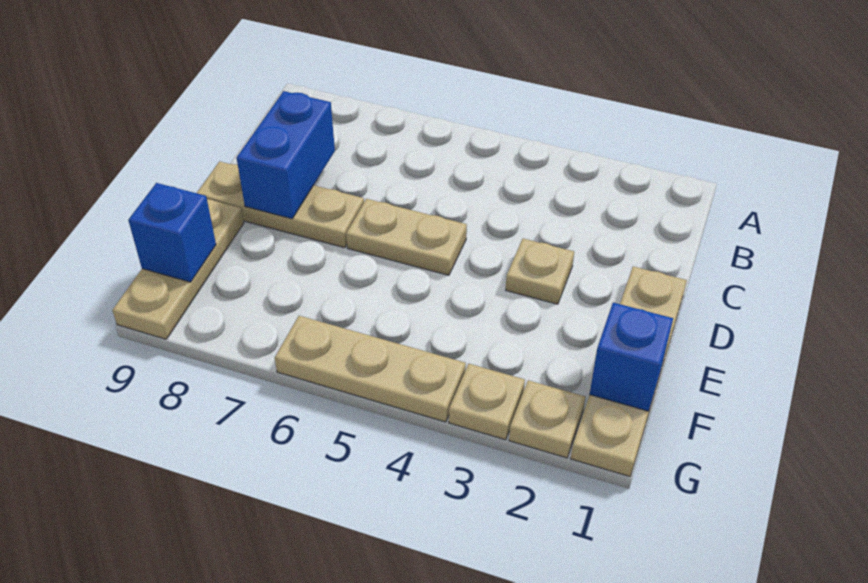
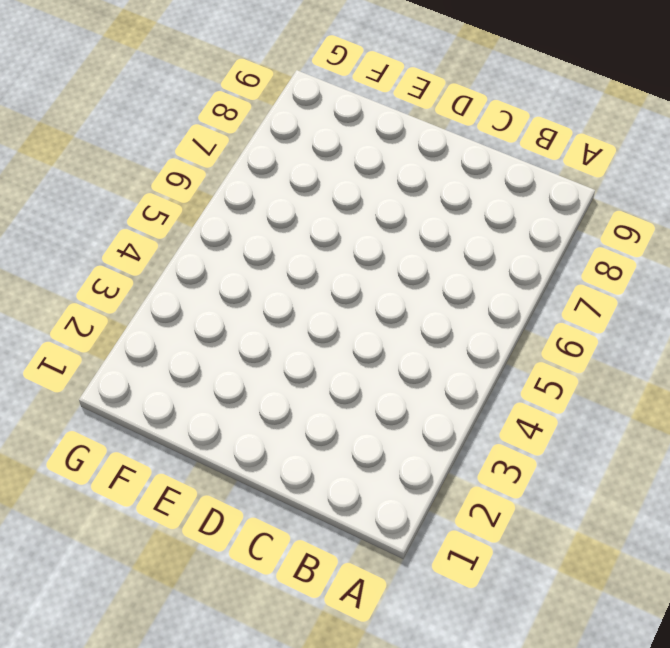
none -> tan plate D1:G1 level 1
none -> tan plate D3 level 1

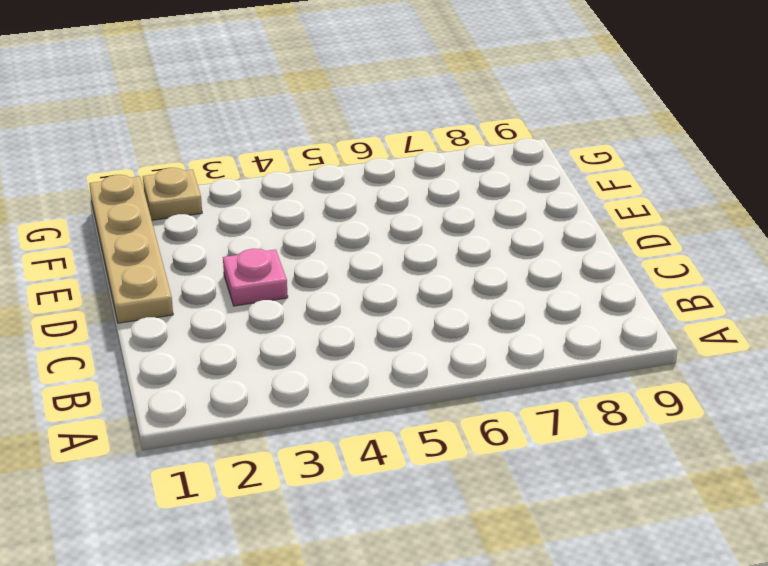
pink plate D3 level 1 -> tan plate D3 level 1
none -> tan plate D5:D6 level 1
none -> tan plate D7:D9 level 1

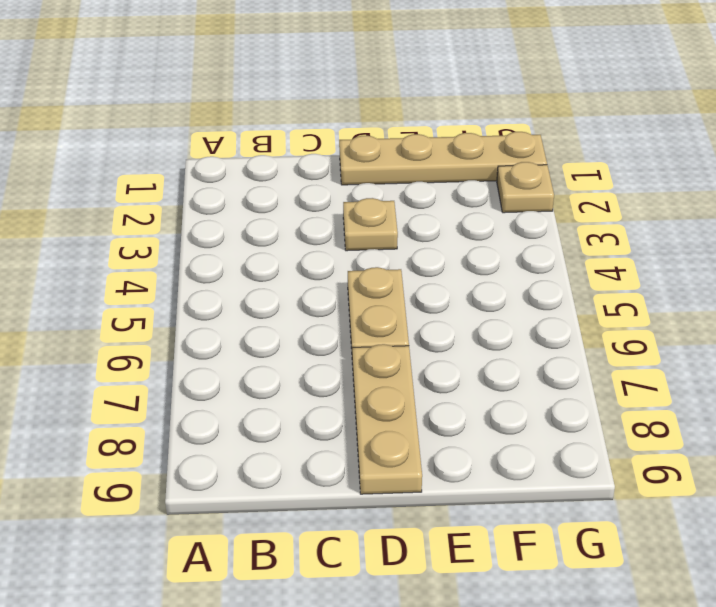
none -> tan plate E9:G9 level 1
none -> tan plate G3 level 1

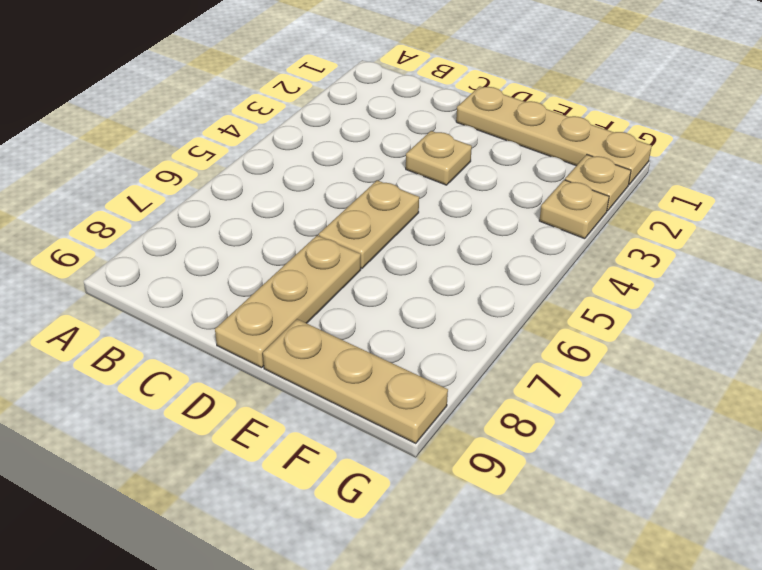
none -> tan plate G4:G6 level 1
none -> blue brick C8:D8 level 2

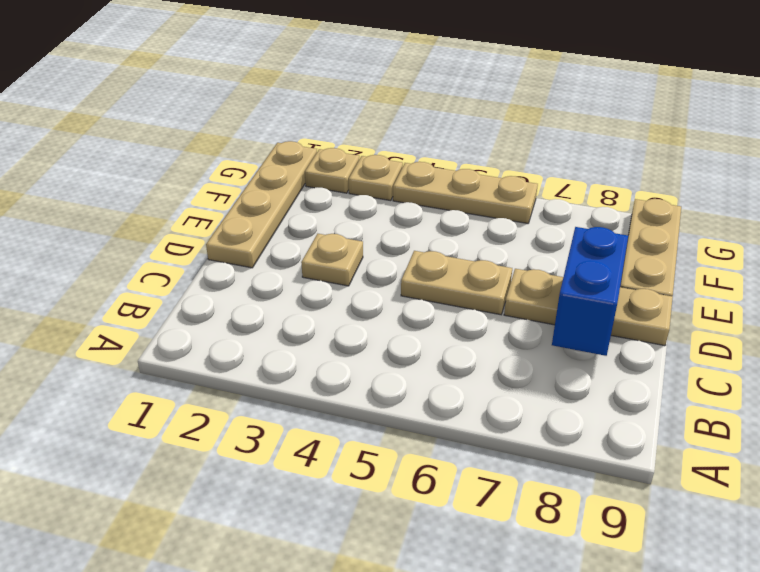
none -> blue brick F1 level 2
none -> blue brick F9 level 2

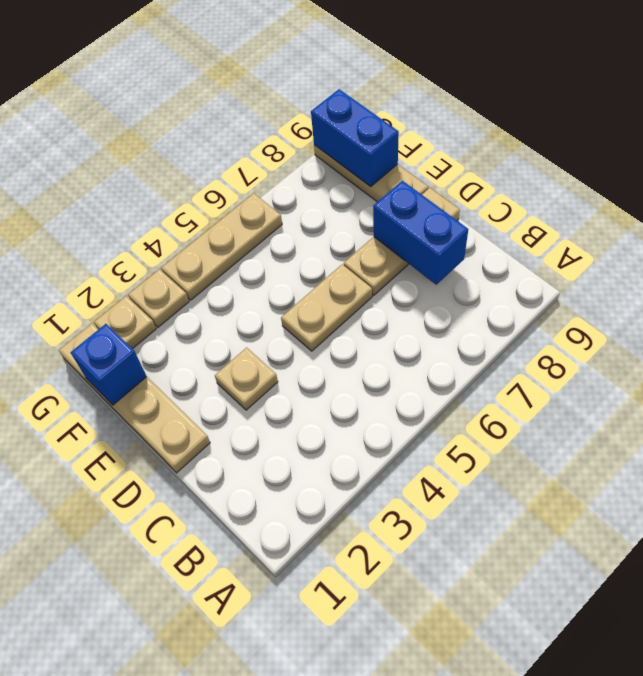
blue brick F9:G9 level 2 -> blue brick F9 level 2

